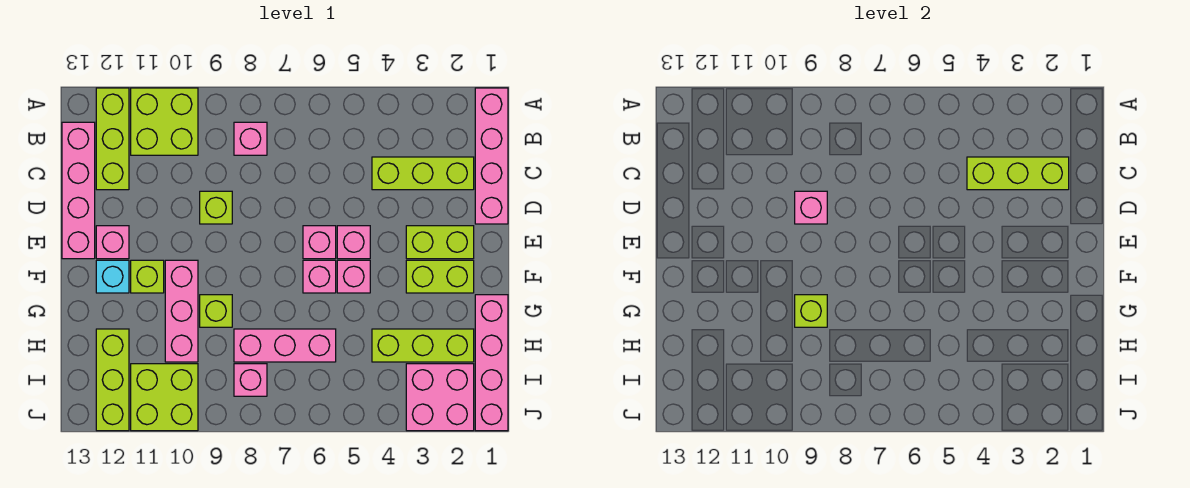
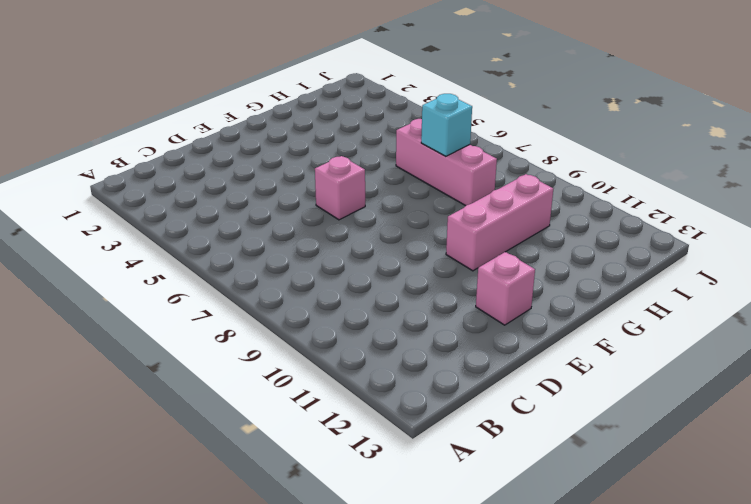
cyan brick H7 level 2 -> cyan brick F12 level 1
none -> pink brick A1:D1 level 1
none -> lime brick A10:B11 level 1
none -> lime brick A12:C12 level 1

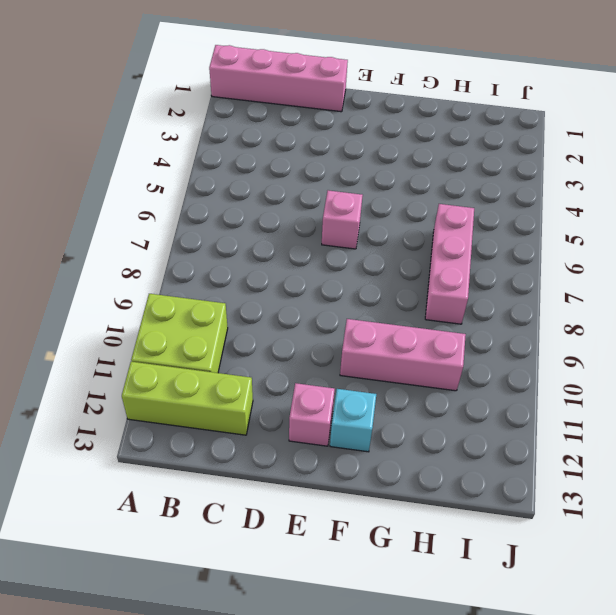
none -> pink brick B8 level 1
none -> pink brick B13:E13 level 1
none -> lime brick C2:C4 level 1

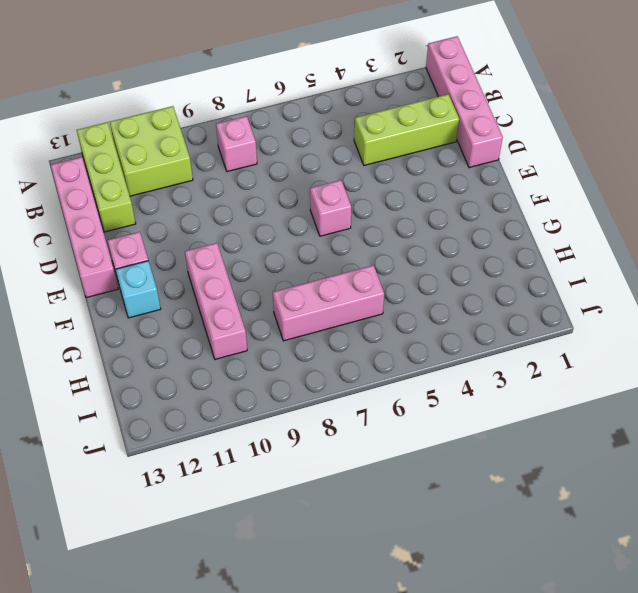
none -> lime brick D9 level 1
none -> lime brick E2:E3 level 1
none -> pink brick E5 level 1

